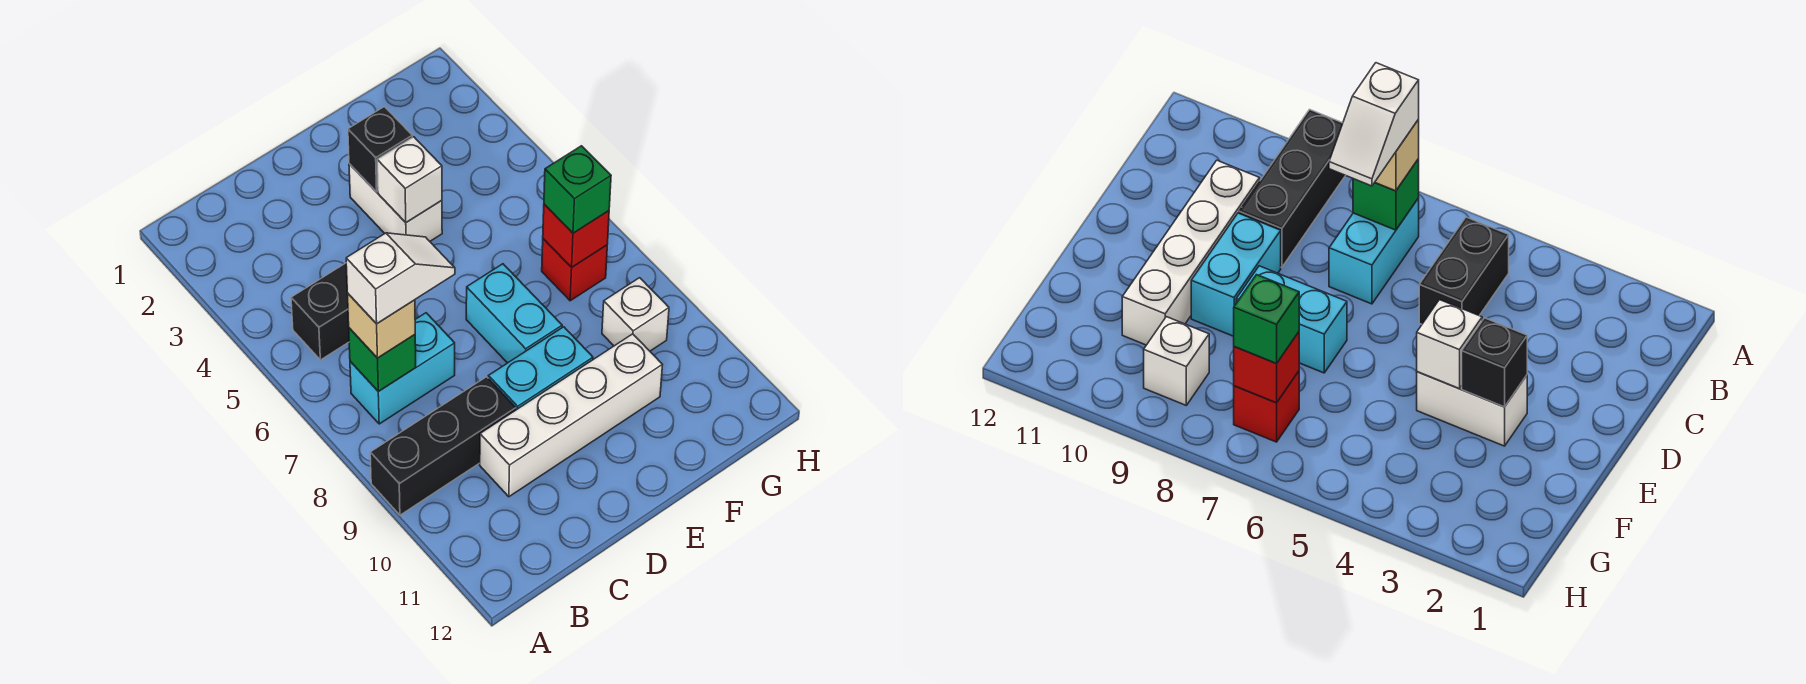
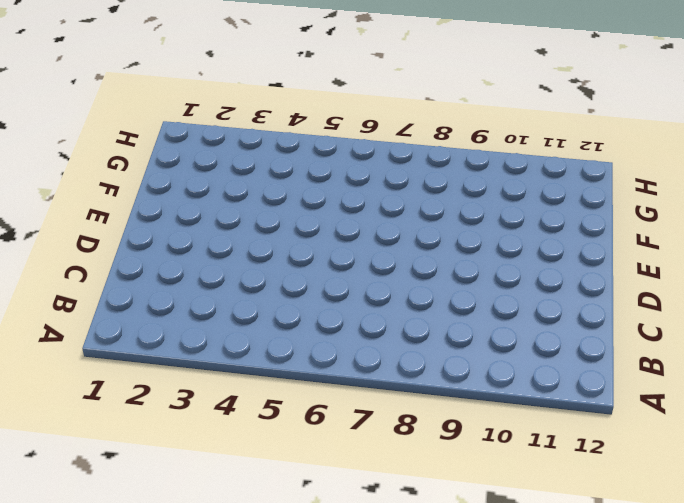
none -> black brick A9:C9 level 1
none -> black brick B5:C5 level 1
none -> cyan brick B7:C7 level 1

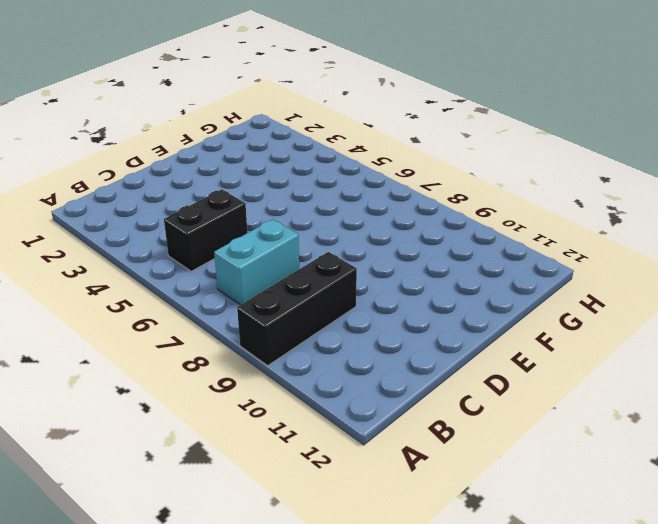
none -> white brick C10:F10 level 1
none -> cyan brick D9:E9 level 1
none -> white brick E3:E4 level 1

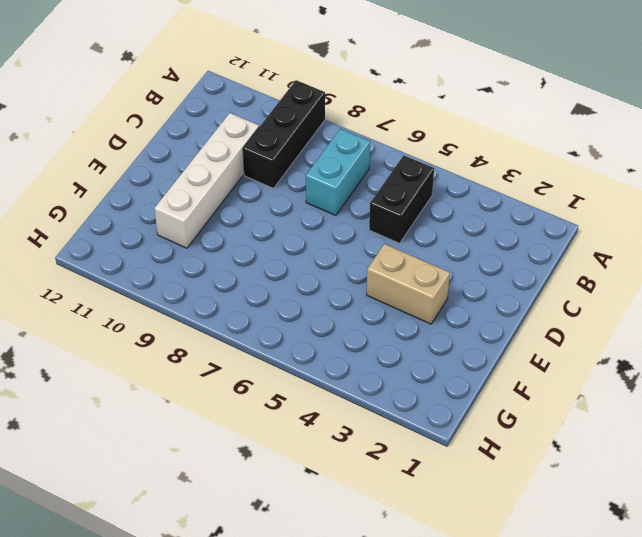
tan brick E3:E4 level 1 -> white brick E3:E4 level 1
none -> cyan brick D9:E9 level 1
none -> cyan brick E7:E8 level 1
none -> red brick G7 level 1

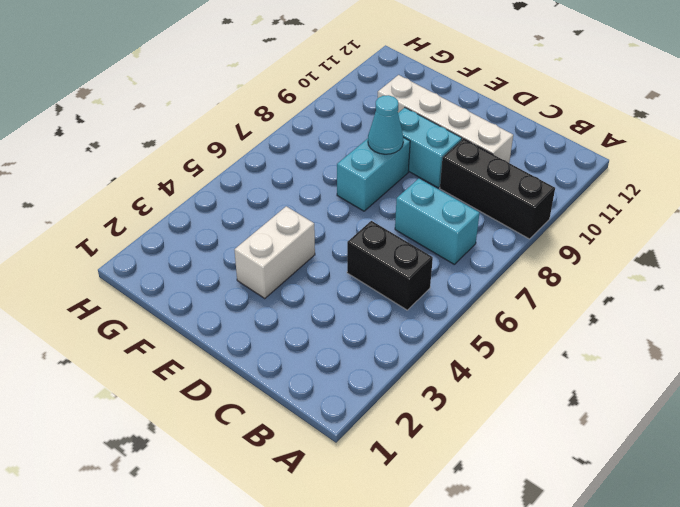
cyan cone E8 level 2 -> none
none -> red brick G7 level 1
none -> white brick G9 level 1
none -> green brick B7 level 2

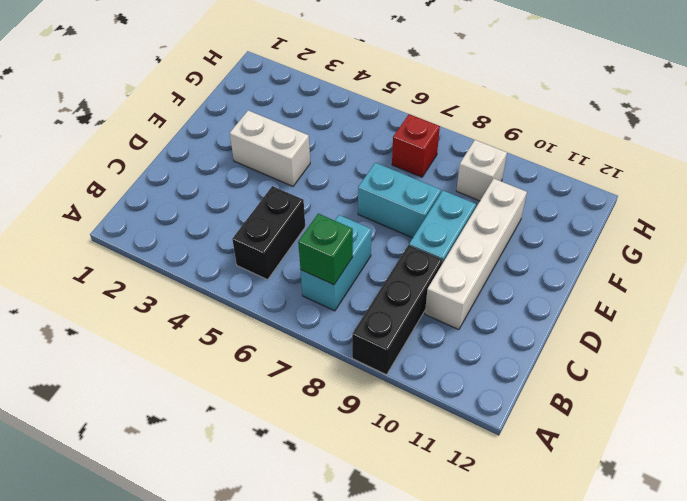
none -> black brick E3 level 2
none -> white brick E4 level 2
none -> red brick G7 level 2

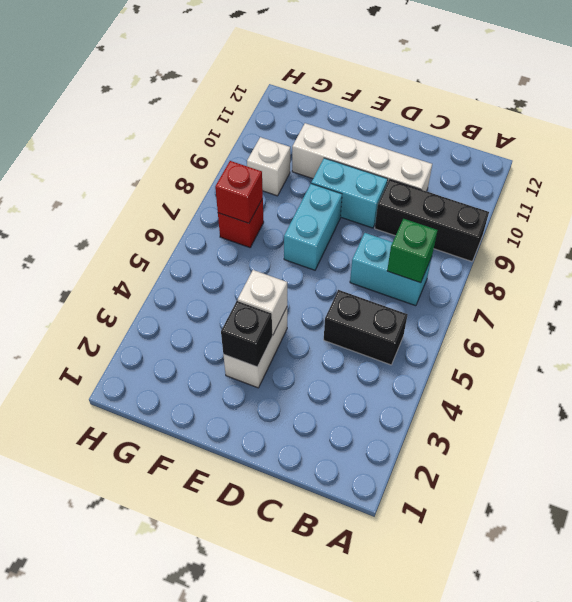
none -> tan brick B7 level 3
none -> green brick G7 level 3
none -> white slope B7:C7 level 4 top B

